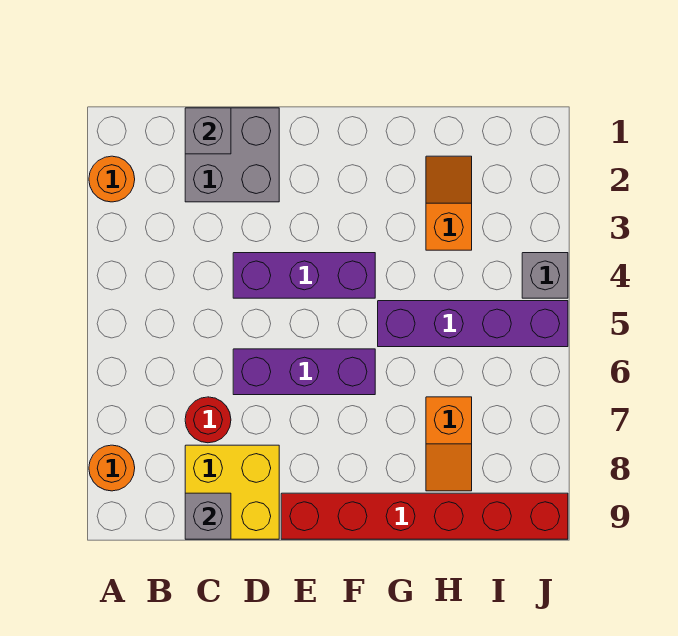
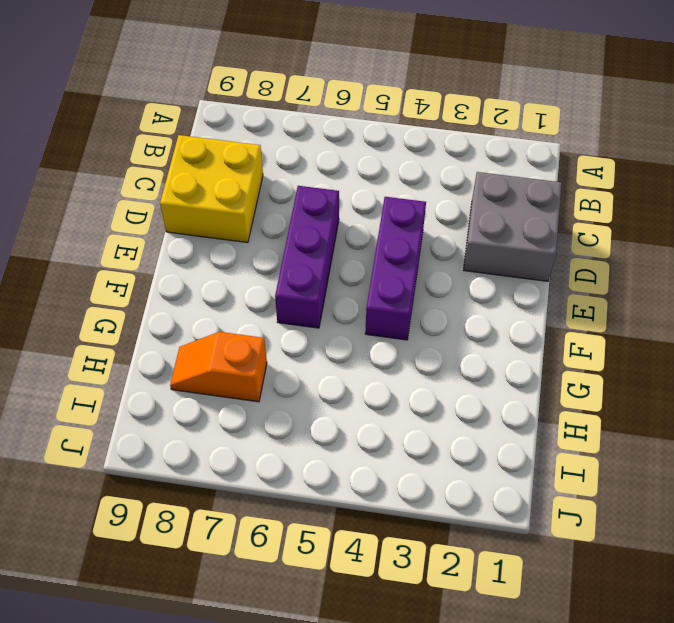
none -> orange round brick A2 level 1
none -> orange round brick A8 level 1
none -> red round brick C7 level 1

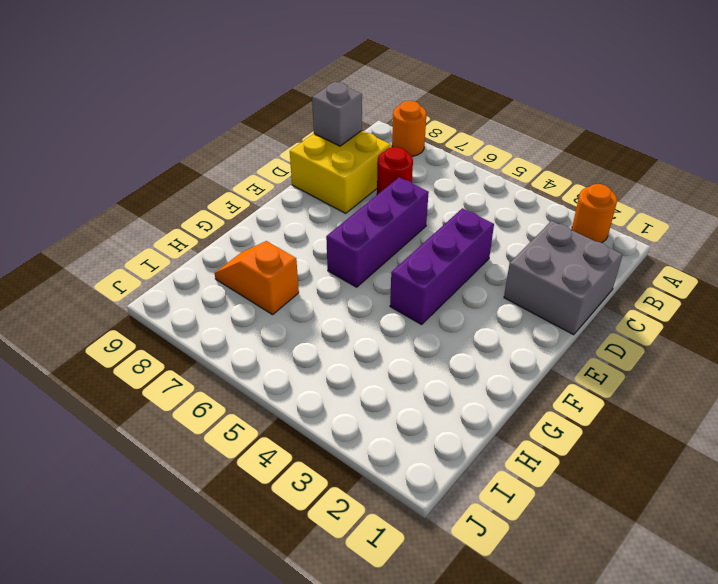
none -> red brick E9:J9 level 1
none -> purple brick G5:J5 level 1
none -> orange slope H2:H3 level 1 top 3

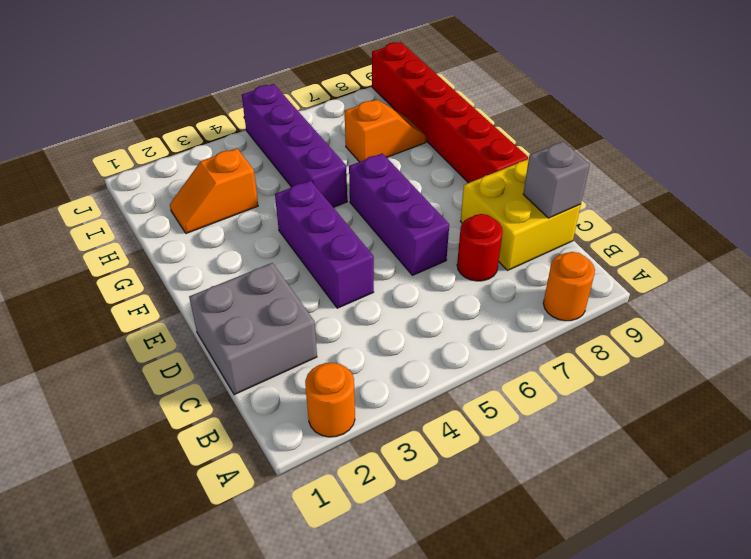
none -> grey brick J4 level 1
none -> grey brick C1 level 2

